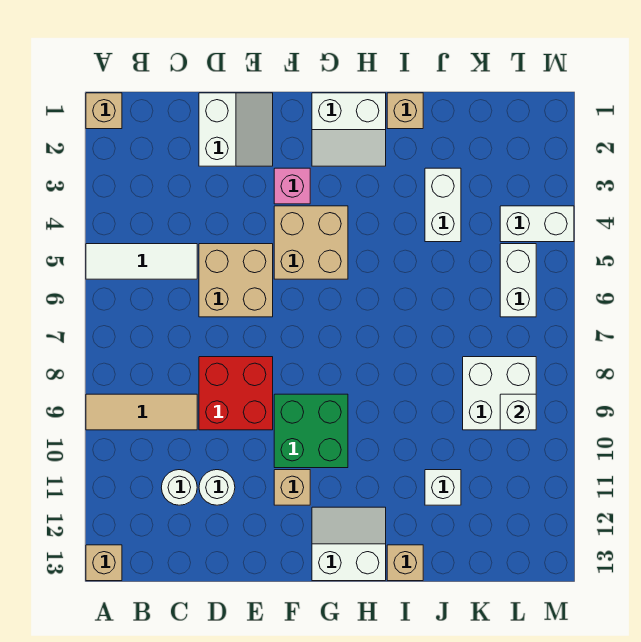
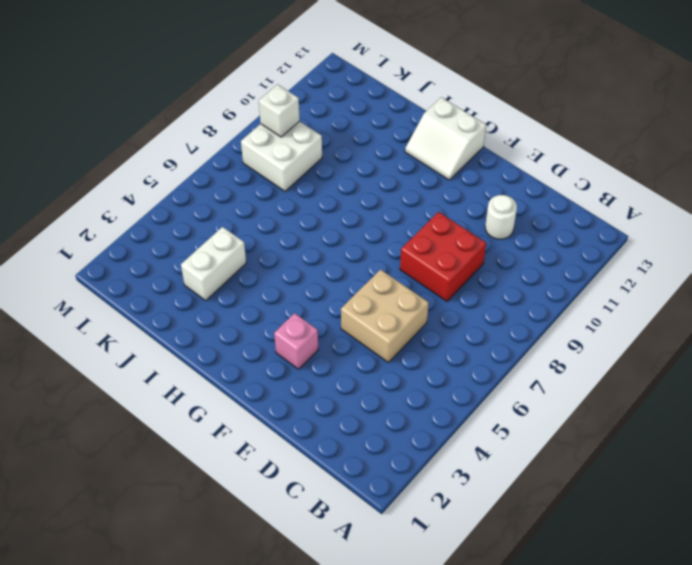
none -> tan brick A1 level 1
none -> white tile A5:C5 level 1
none -> tan tile A9:C9 level 1

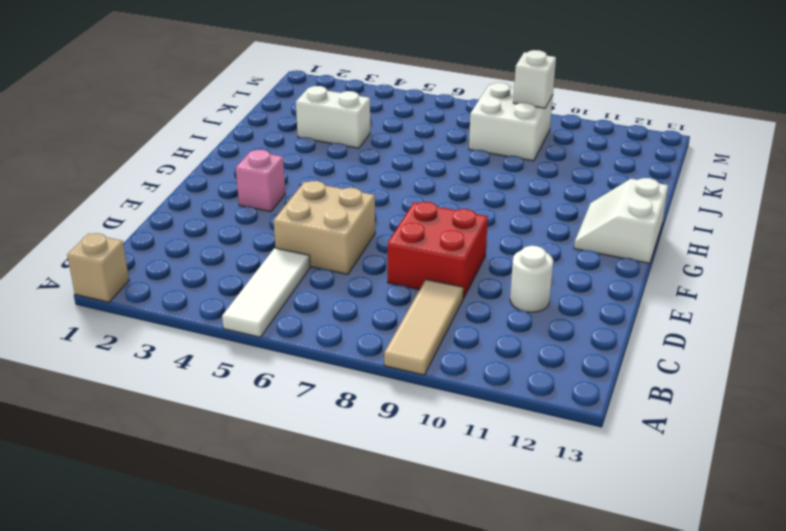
none -> tan brick A13 level 1
none -> white round brick C11 level 1
none -> white slope D1:E2 level 1 top D

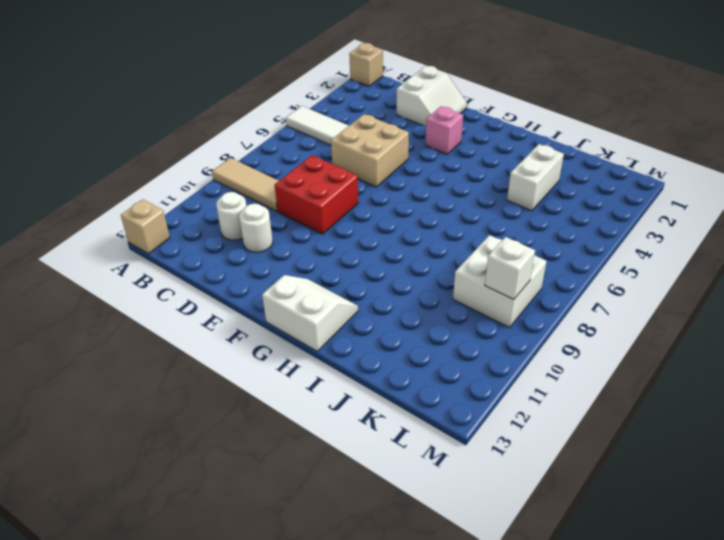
none -> tan brick F4:G5 level 1
none -> green brick F9:G10 level 1
none -> tan brick F11 level 1

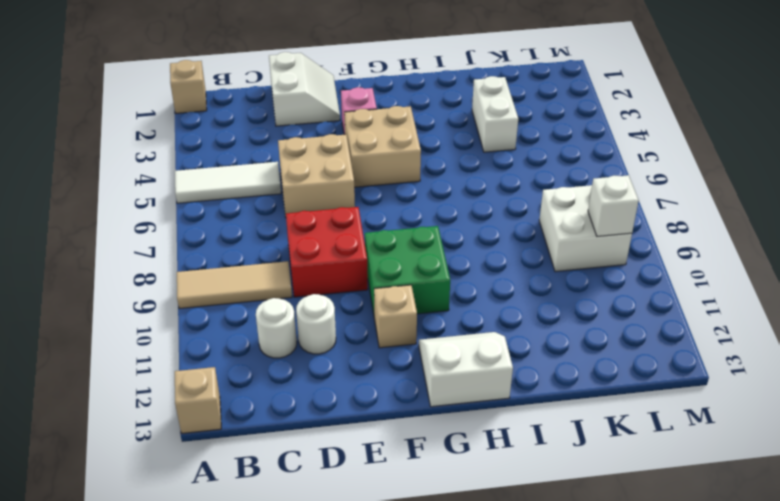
none -> white slope G1:H2 level 1 top 1
none -> tan brick I1 level 1
none -> tan brick I13 level 1

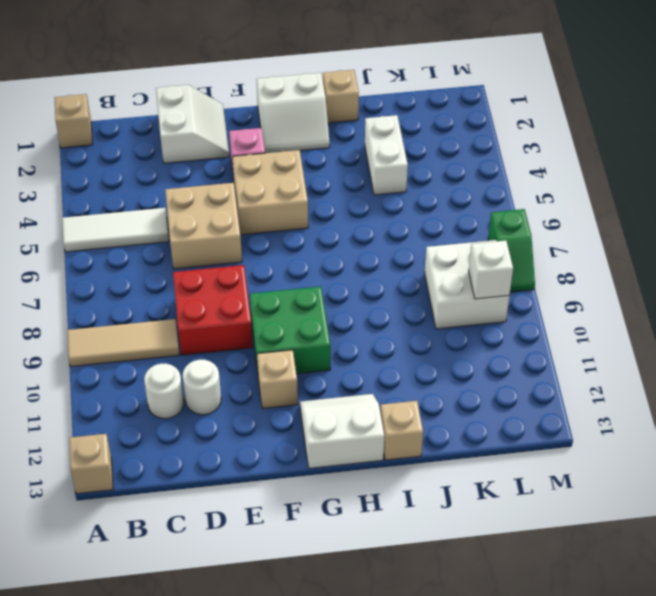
green slope M7:M8 level 1 top 7 -> none
none -> white brick J11 level 1
none -> white brick L4:M4 level 1
none -> white brick L5:L6 level 1

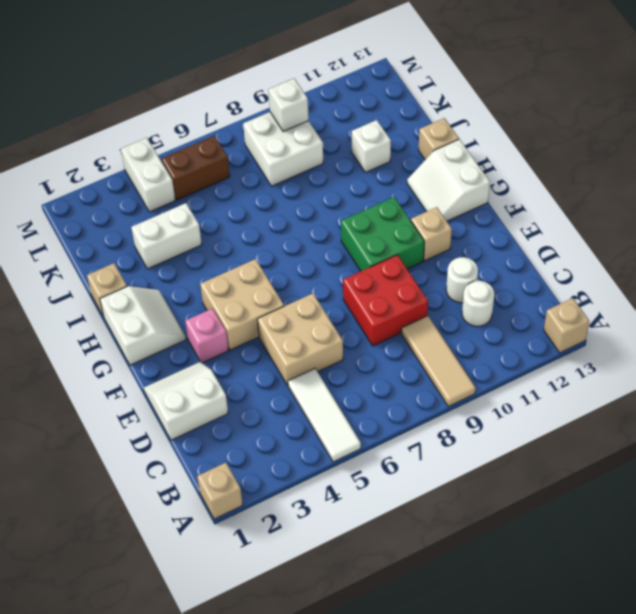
brown brick L5:L6 level 1 -> white brick L5:L6 level 1

